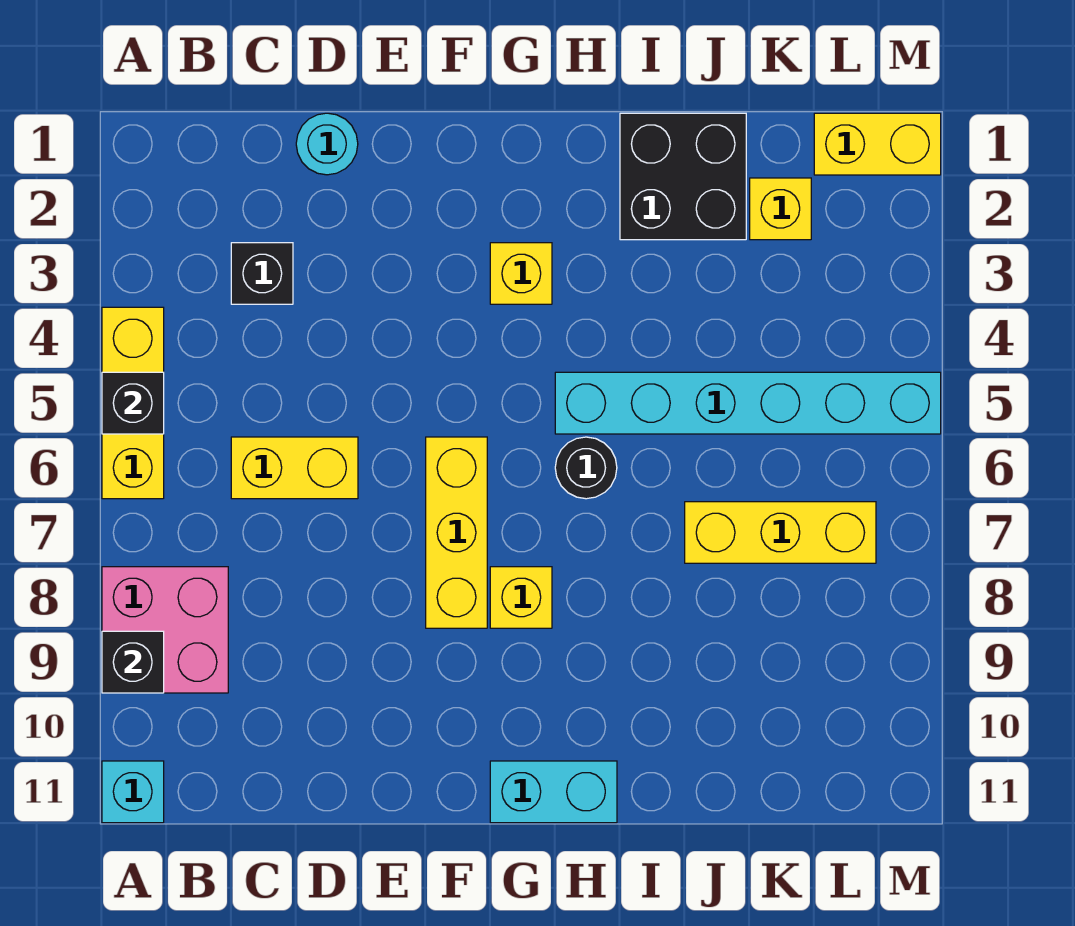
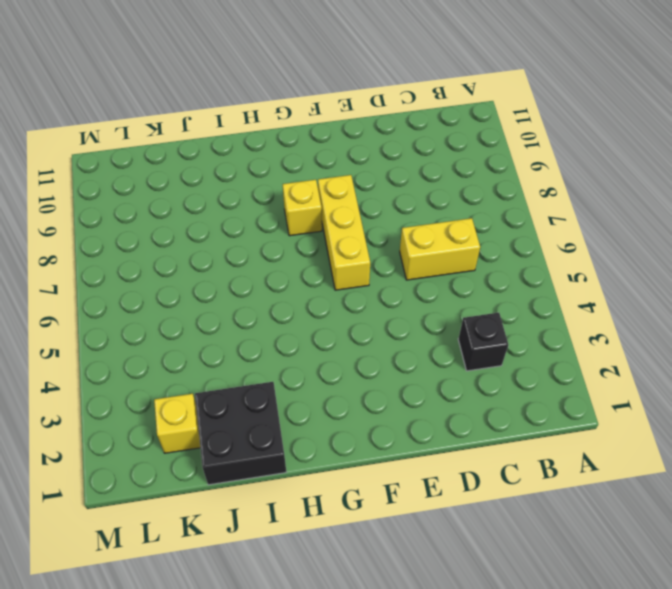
none -> yellow brick A4:A6 level 1
none -> pink brick A8:B9 level 1
none -> cyan brick A11 level 1

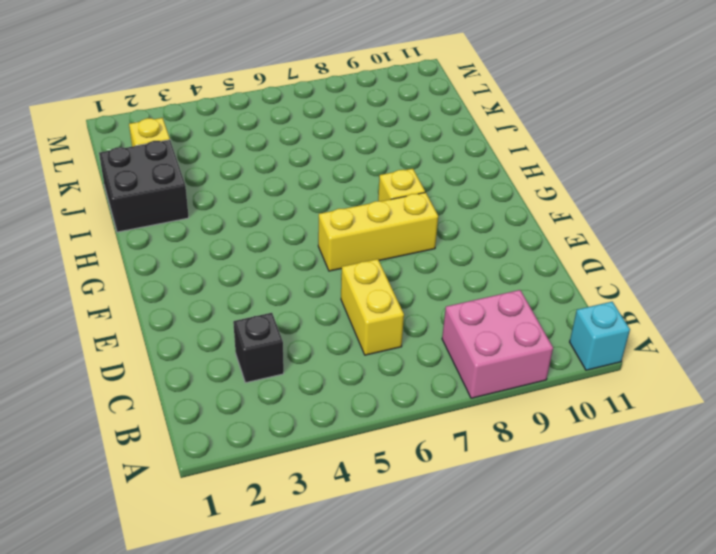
none -> yellow brick A4:A6 level 1
none -> cyan round brick D1 level 1
none -> yellow brick G3 level 1

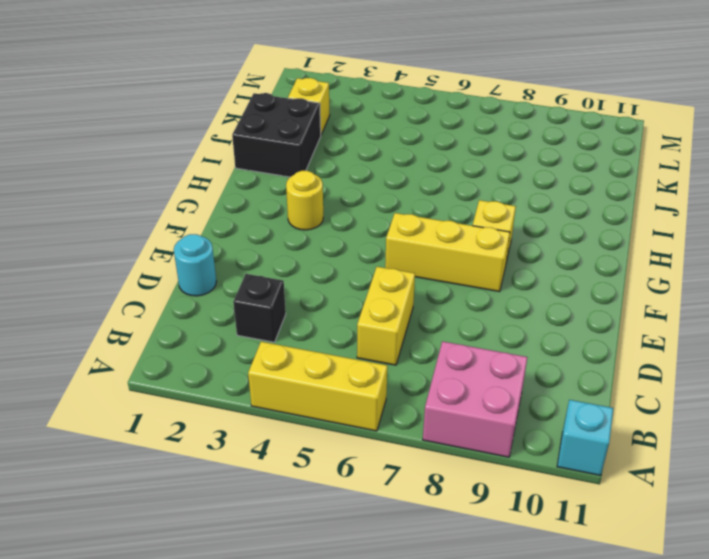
yellow round brick G3 level 1 -> yellow brick G3 level 1
none -> cyan brick G11:H11 level 1
none -> cyan brick H5:M5 level 1
none -> black round brick H6 level 1

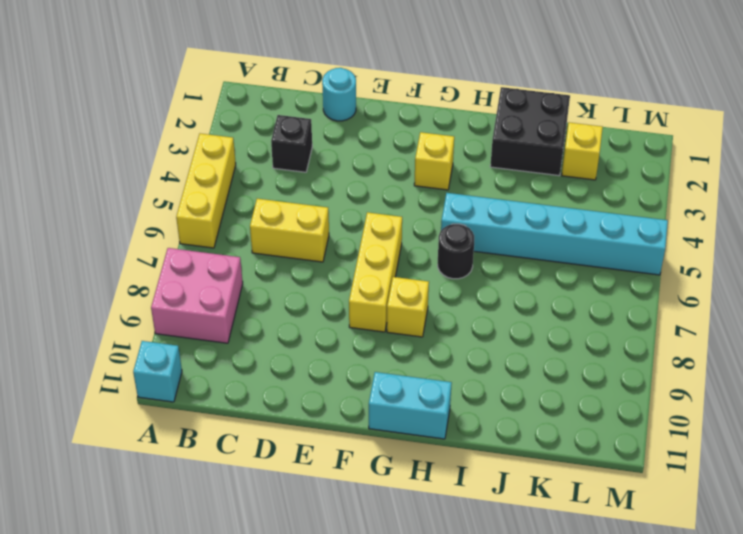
none -> yellow brick J7:L7 level 1
none -> yellow brick L1:M1 level 1
none -> black brick A5 level 2

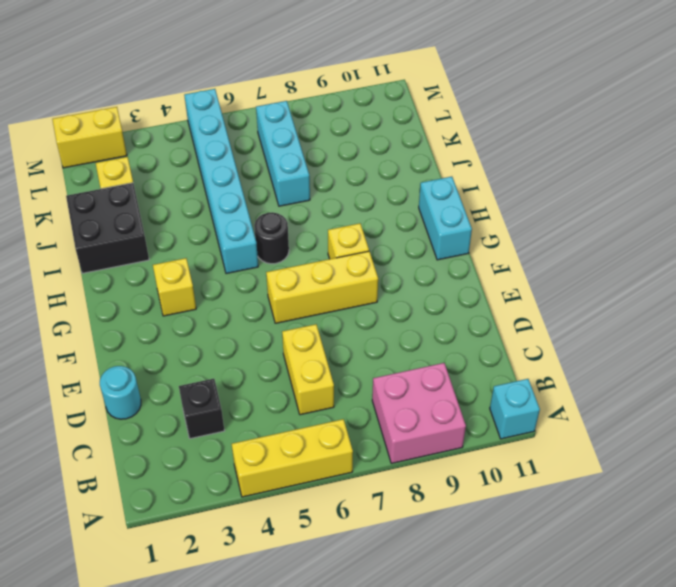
cyan brick J7:L7 level 1 -> yellow brick J7:L7 level 1
yellow brick M1:M2 level 1 -> yellow brick L1:M1 level 1
none -> black brick A5 level 2
none -> black brick A9 level 2

